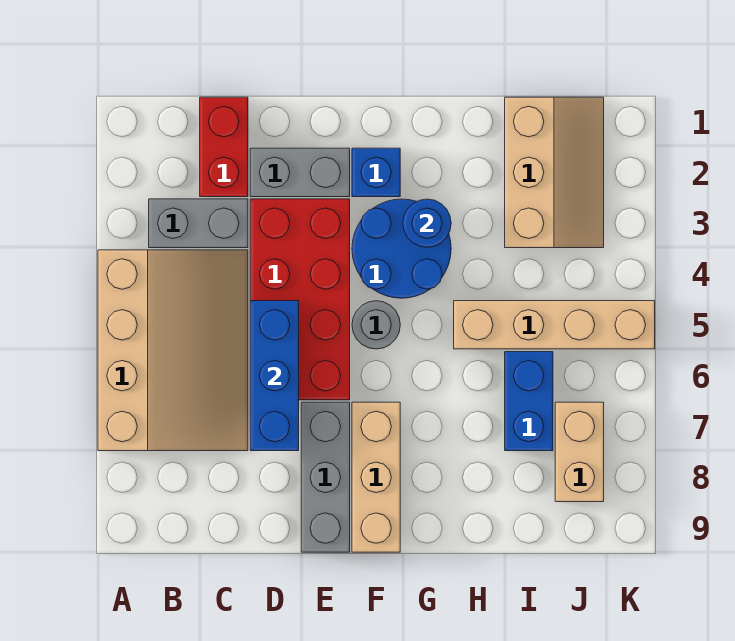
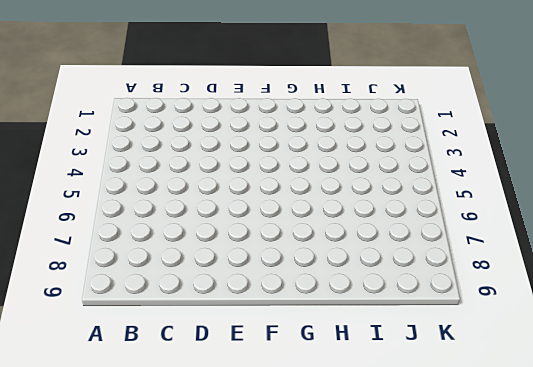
none -> tan slope A4:C7 level 1 top A
none -> grey brick B3:C3 level 1
none -> red brick C1:C2 level 1

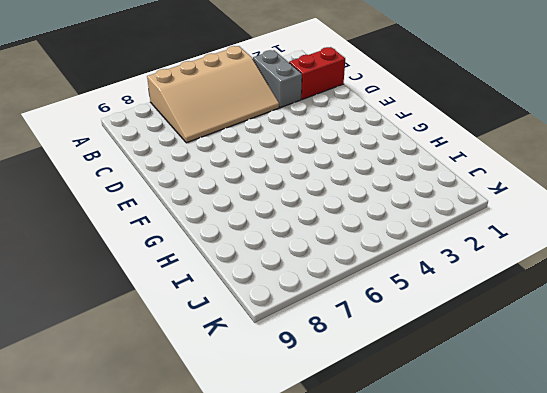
none -> grey brick D2:E2 level 1
none -> red brick D3:E6 level 1
none -> grey brick E7:E9 level 1

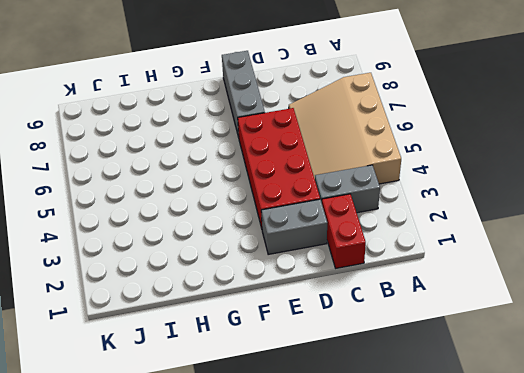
none -> blue brick F2 level 1
none -> blue round brick F3:G4 level 1
none -> grey round brick F5 level 1

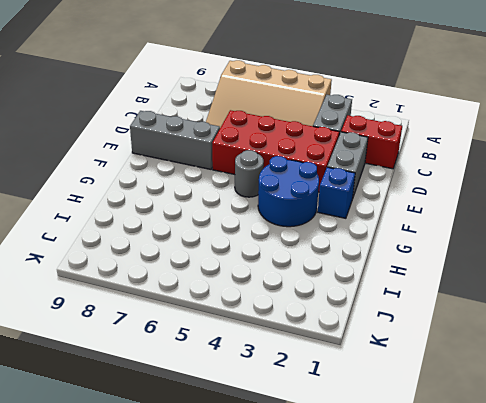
none -> tan brick F7:F9 level 1
none -> tan brick H5:K5 level 1
none -> tan slope I1:J3 level 1 top I

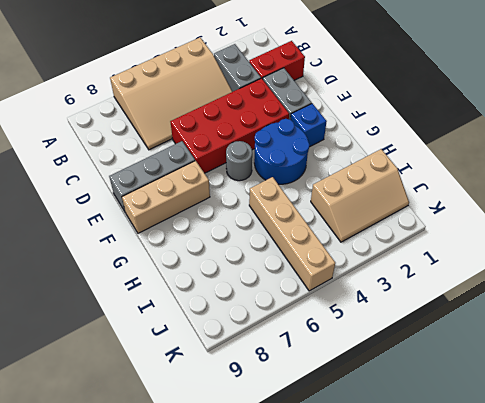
none -> blue brick I6:I7 level 1
none -> tan brick J7:J8 level 1
none -> blue brick D5:D7 level 2

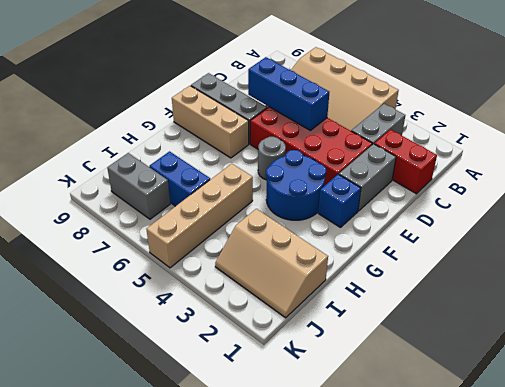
grey brick J7:J8 level 1 -> tan brick J7:J8 level 1
none -> blue round brick G3 level 2

